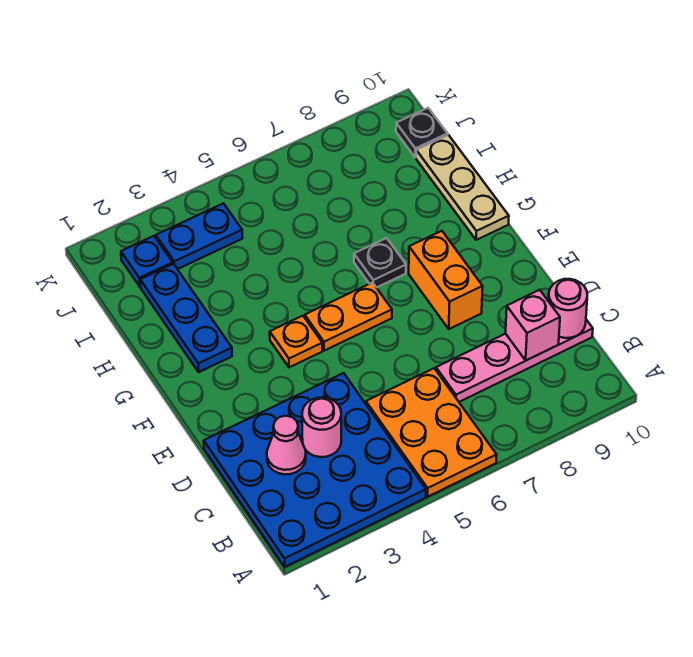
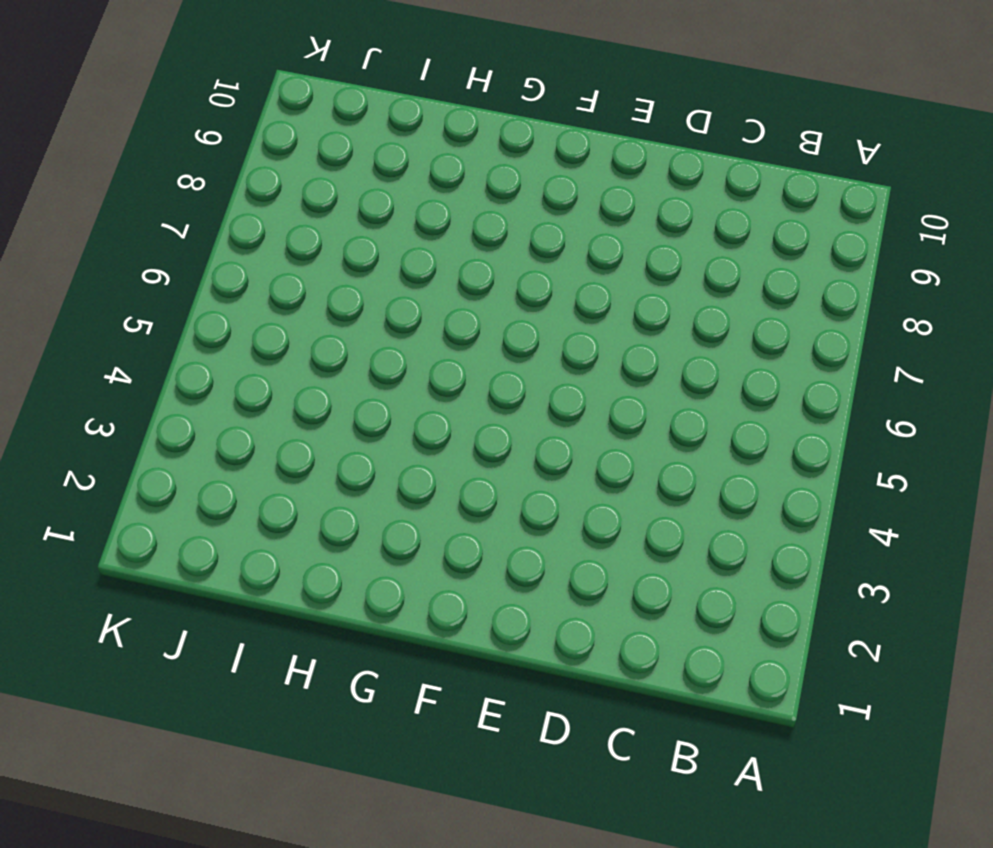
none -> blue plate A1:D4 level 1
none -> orange plate A5:C6 level 1
none -> pink plate C7:C10 level 1

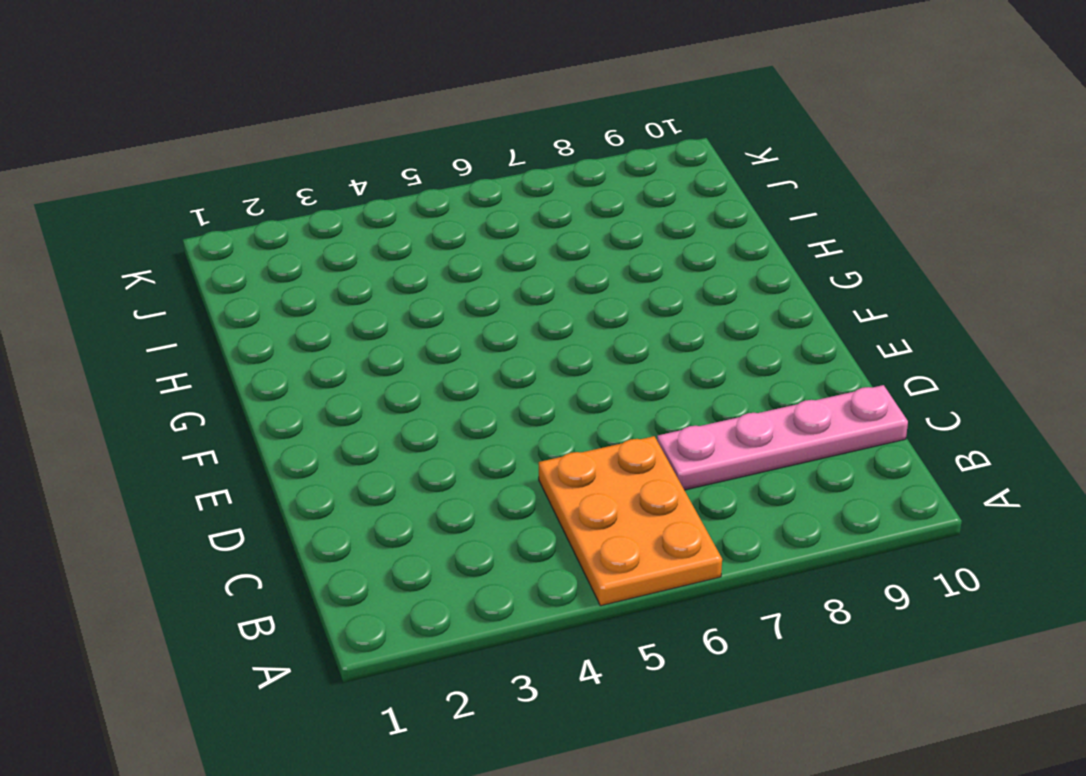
none -> blue plate A1:D4 level 1
none -> orange brick E8:F8 level 1
none -> orange plate F4 level 1

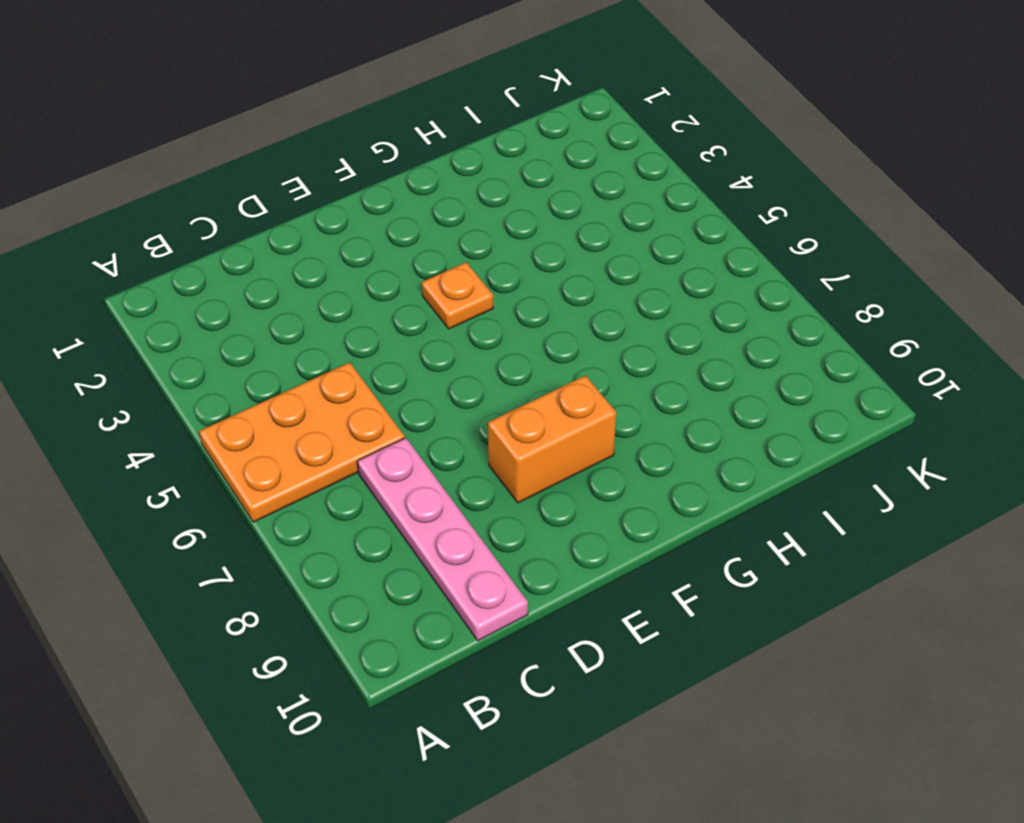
none -> blue plate A1:D4 level 1
none -> orange plate F5:F6 level 1
none -> blue plate G2:I2 level 1

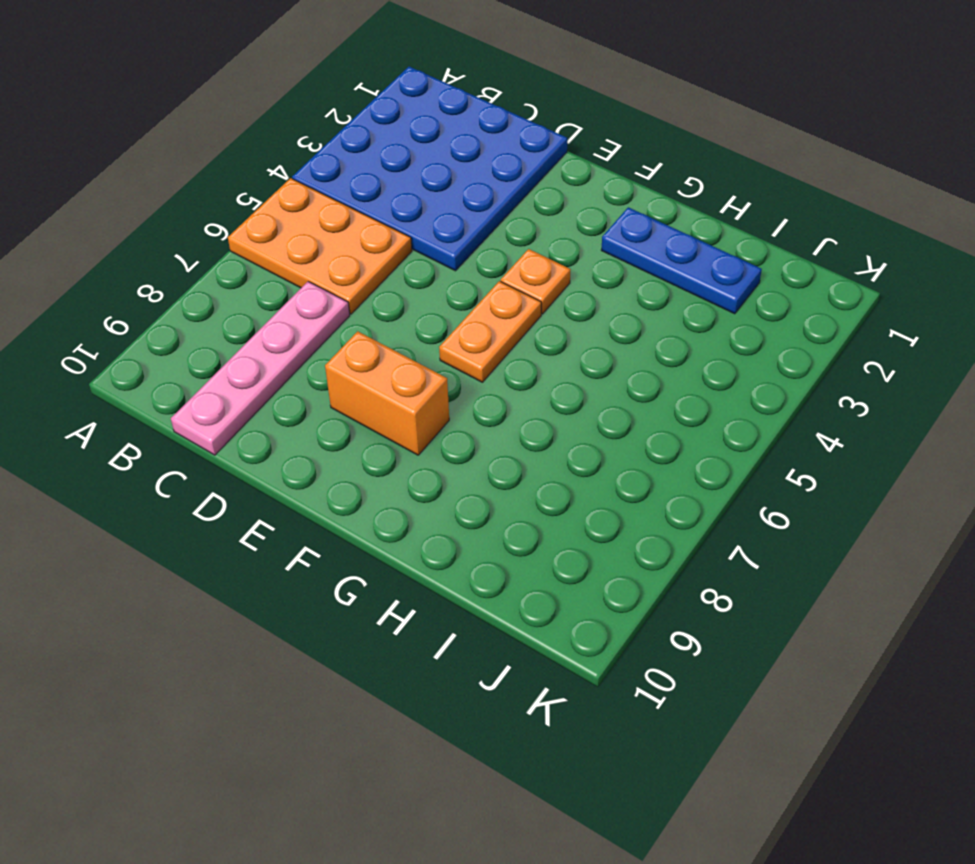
none -> black plate G7 level 1
none -> tan plate G10:I10 level 1
none -> blue plate J2 level 1

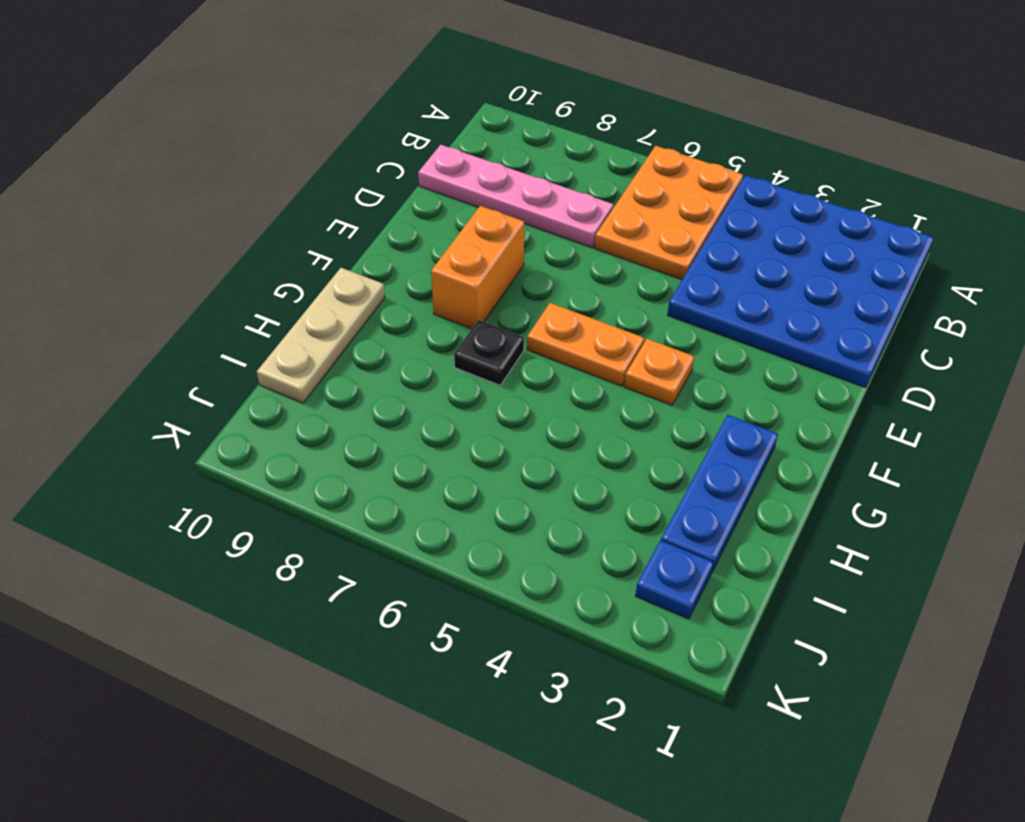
none -> blue plate J3:J4 level 1
none -> black plate J10 level 1
none -> pink cone C2 level 2

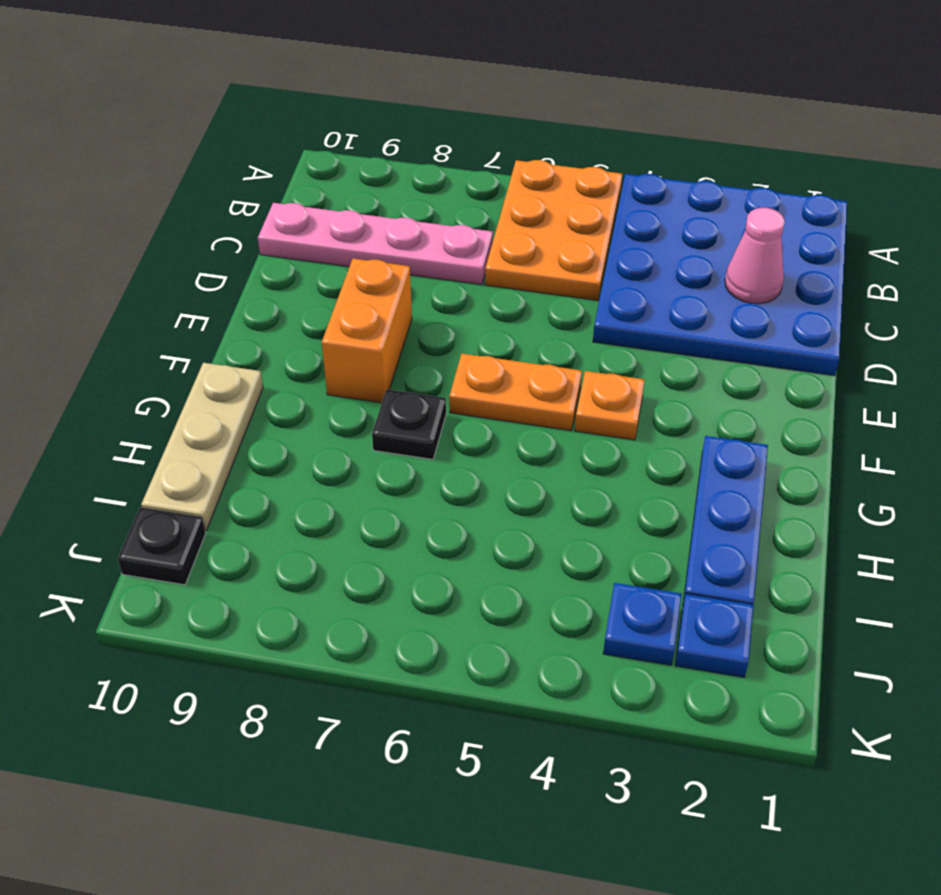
blue plate J3 level 1 -> blue plate J3:J4 level 1
none -> pink round brick C3 level 2
none -> pink brick C9 level 2
none -> pink round brick C10 level 2

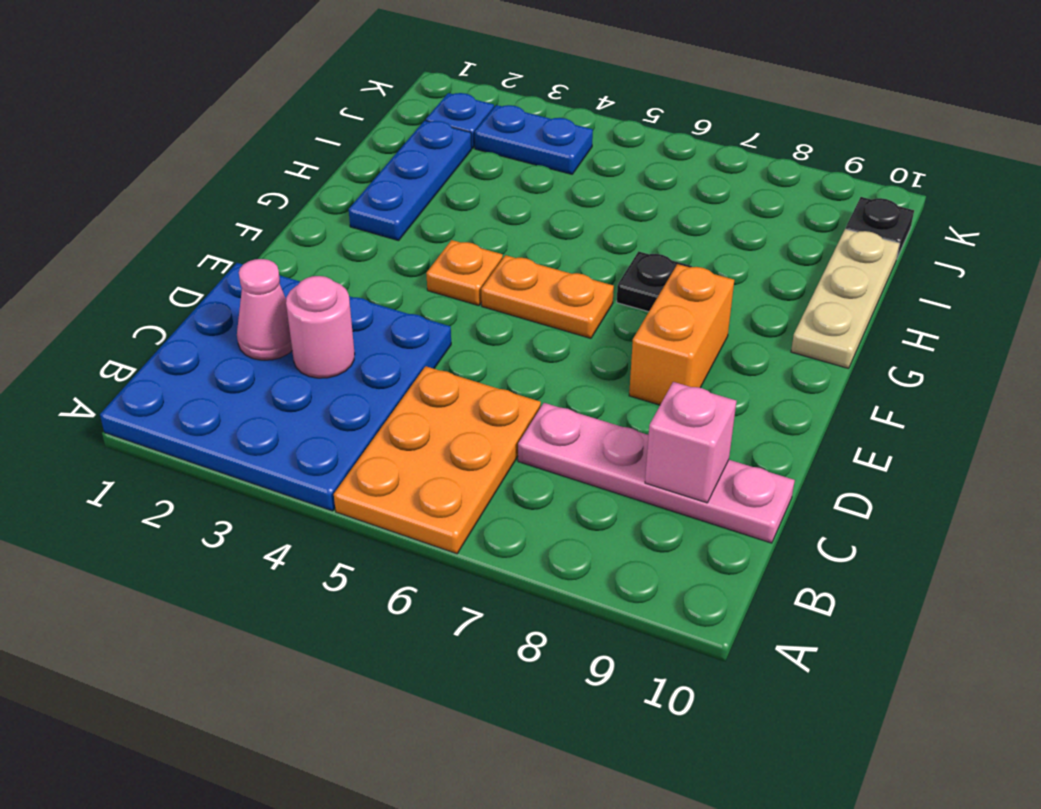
none -> pink round brick C10 level 2

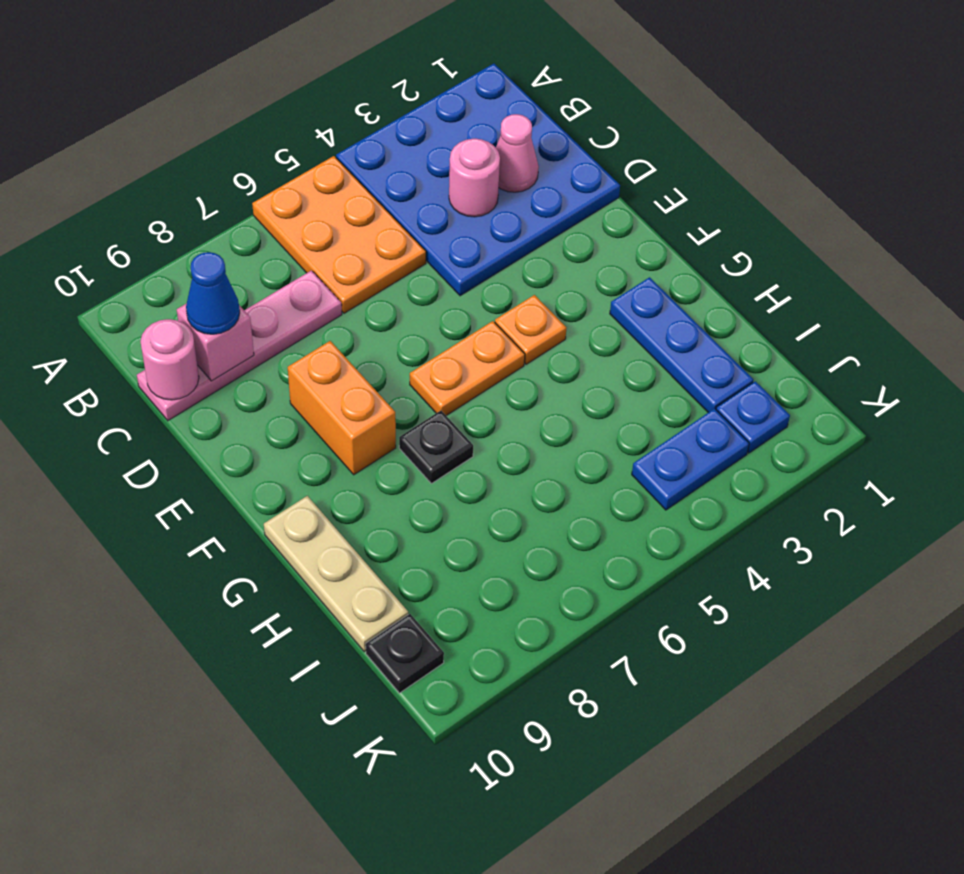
blue cone C9 level 3 -> none

